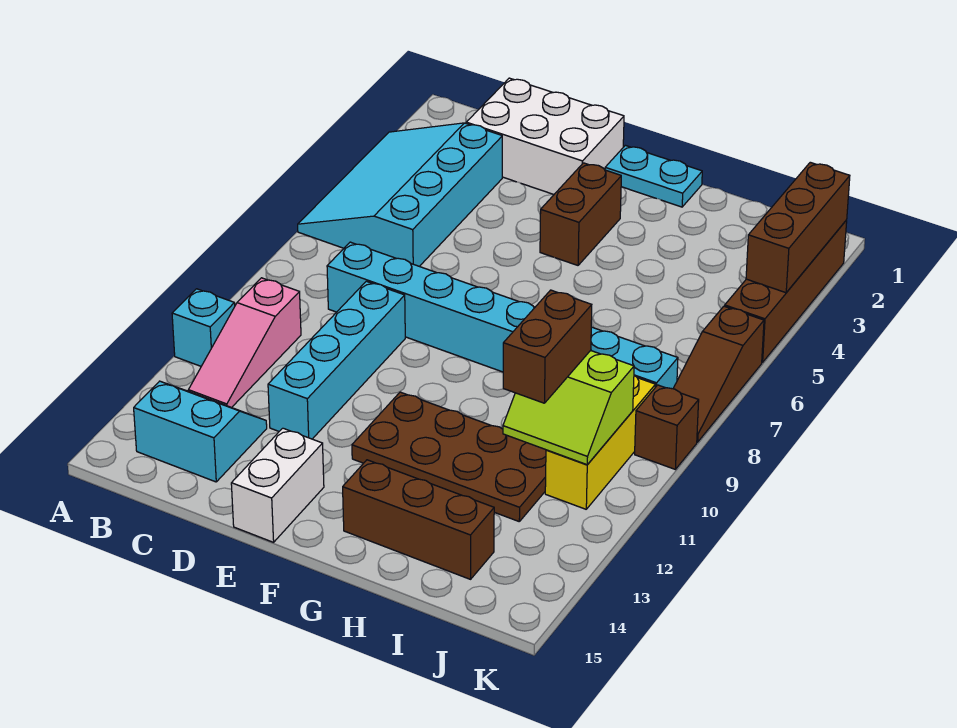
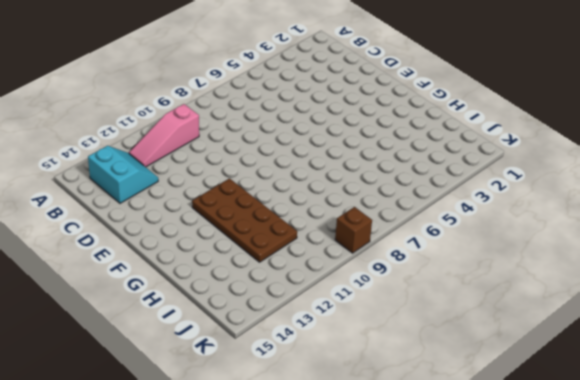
none -> cyan slope A3:C6 level 1 top C
none -> cyan brick A11 level 1
none -> white brick C1:E2 level 1

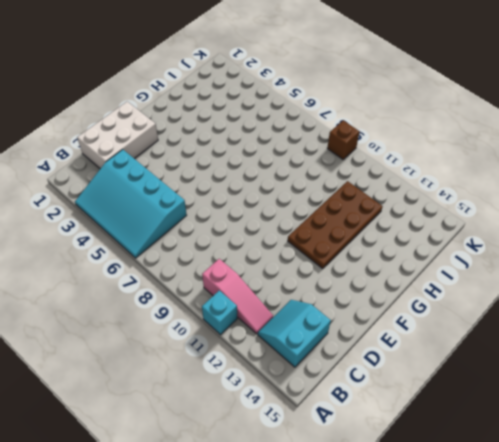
none -> cyan brick C8:J8 level 1
none -> cyan brick D9:D12 level 1
none -> white brick E14:E15 level 1

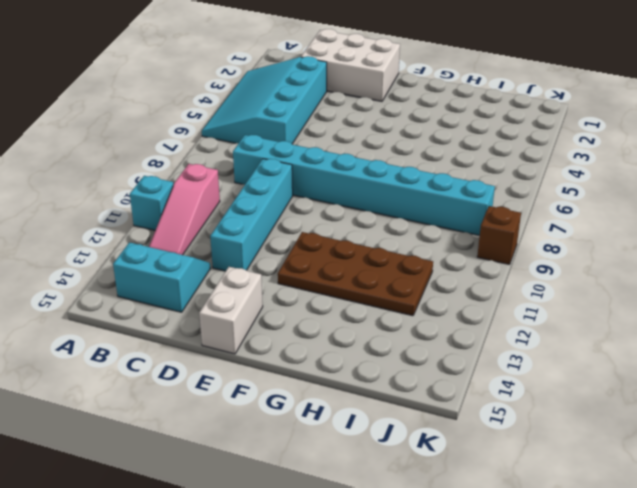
none -> cyan plate F1:G1 level 1
none -> brown brick F3:F4 level 1
none -> brown brick G14:I14 level 1

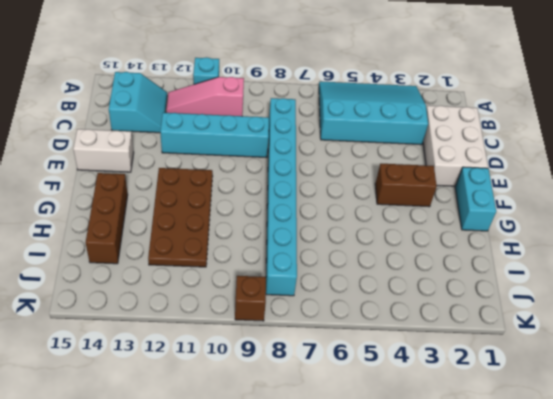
cyan brick F1:G1 level 1 -> cyan plate F1:G1 level 1
none -> yellow brick J9:J11 level 1
none -> brown brick K2:K5 level 1
none -> brown slope K6:K8 level 1 top 6

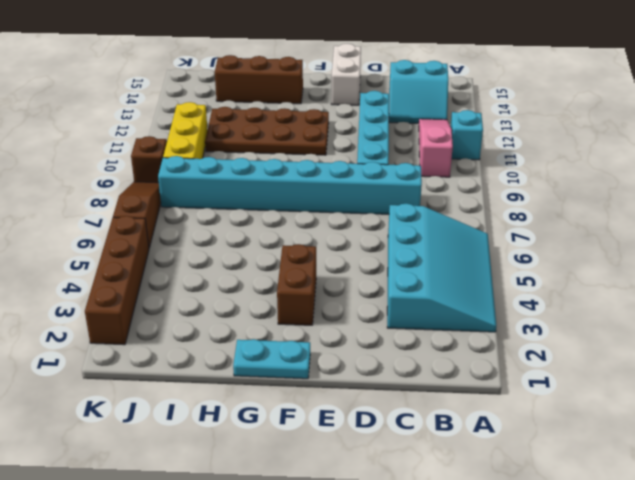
none -> white brick C1:E2 level 1
none -> lime slope I10:J11 level 2 top 10
none -> brown brick K2:K4 level 2

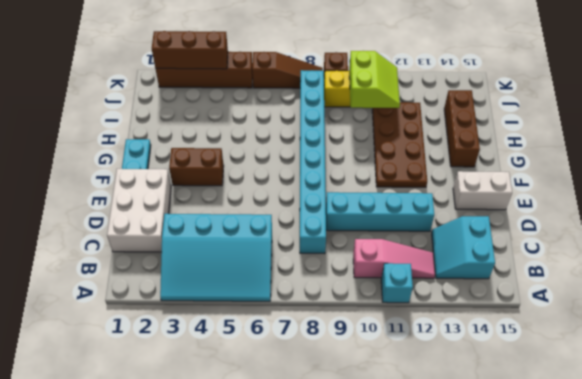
none -> brown brick I10:I11 level 3

